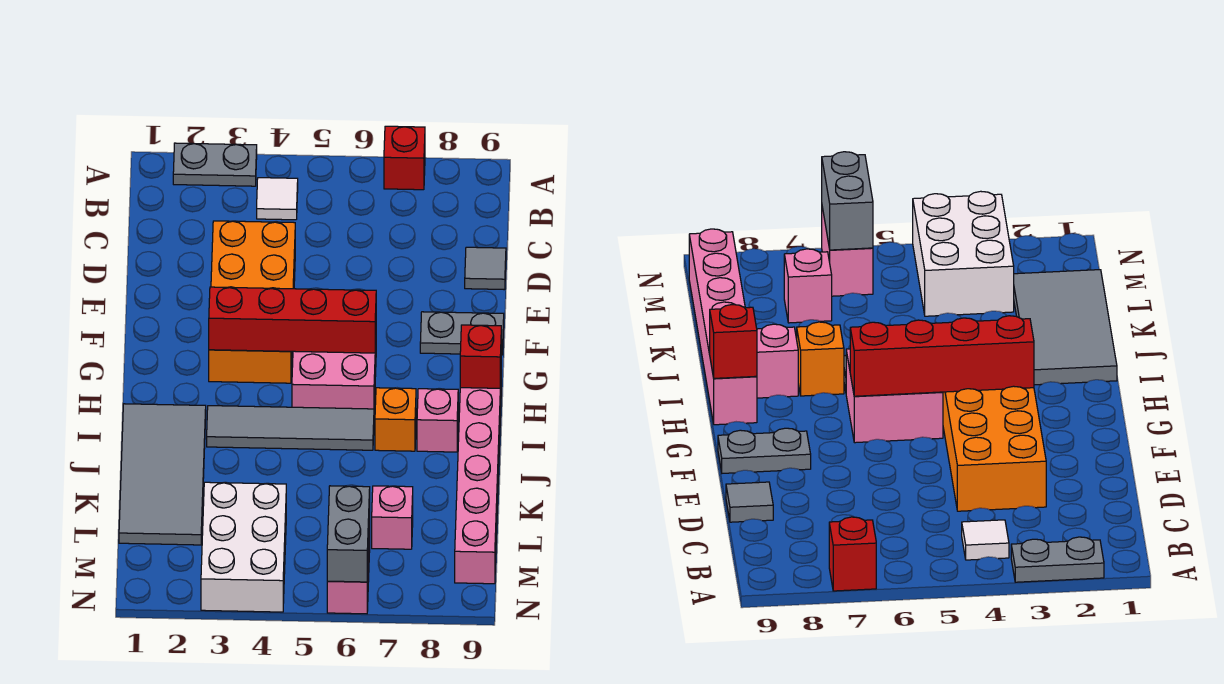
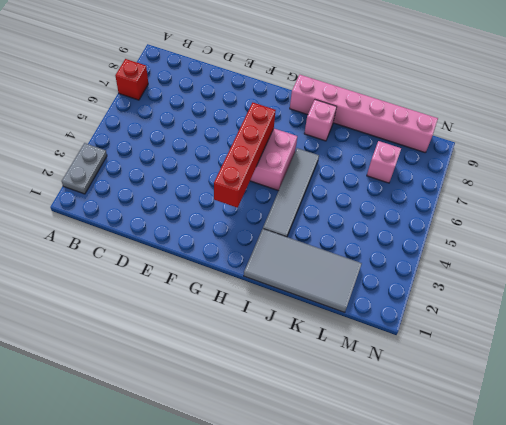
none -> white tile B4 level 1
none -> orange brick D3:G4 level 1
none -> grey tile D9 level 1

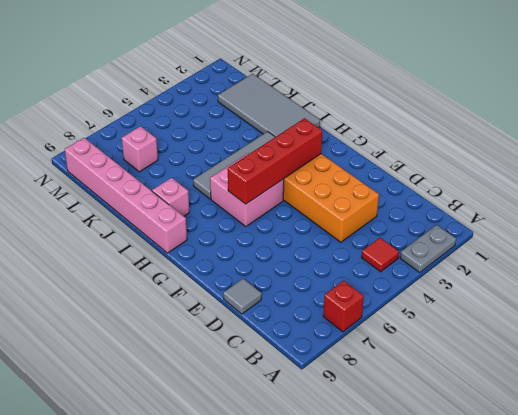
red tile B4 level 1 -> white tile B4 level 1
none -> grey plate F8:F9 level 1
none -> orange brick I7 level 1
none -> white brick L3:N4 level 1

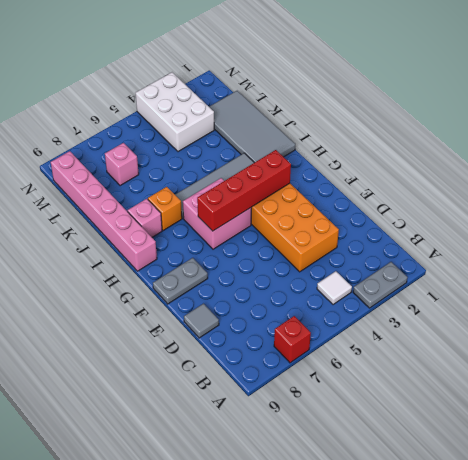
none -> pink brick M6:N6 level 1
none -> red brick H9 level 2
none -> grey brick M6:N6 level 2

